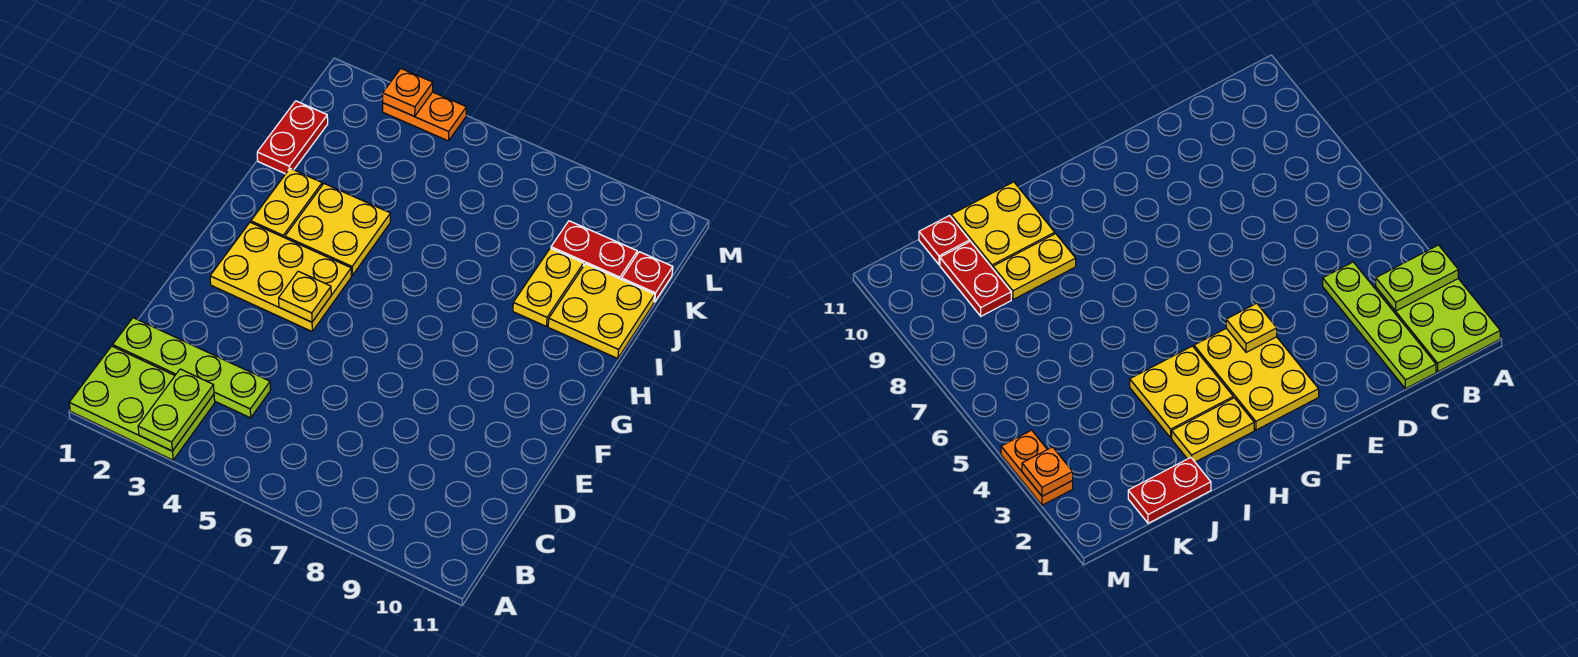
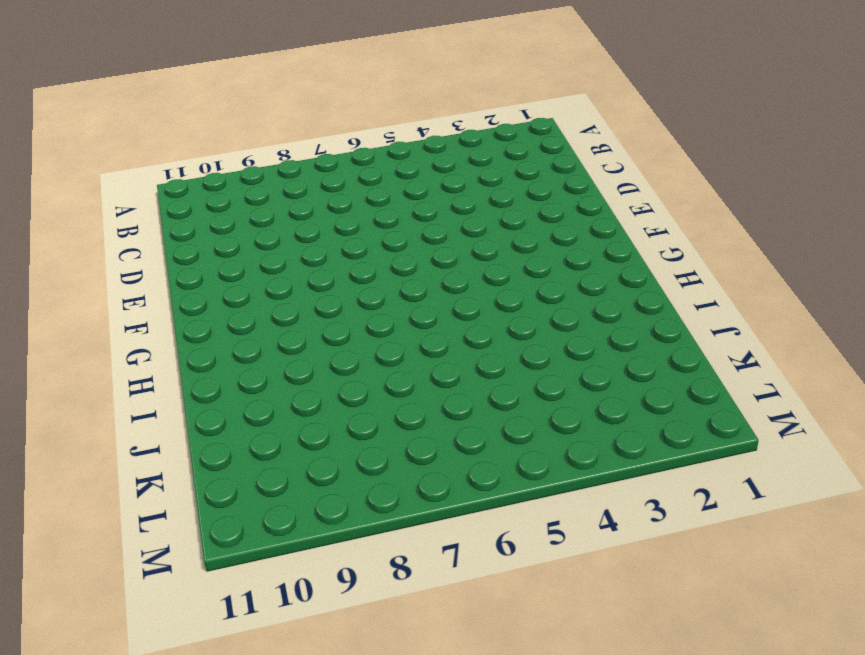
none -> lime plate A1:B3 level 1
none -> lime plate C1:C4 level 1
none -> yellow plate F2:G4 level 1

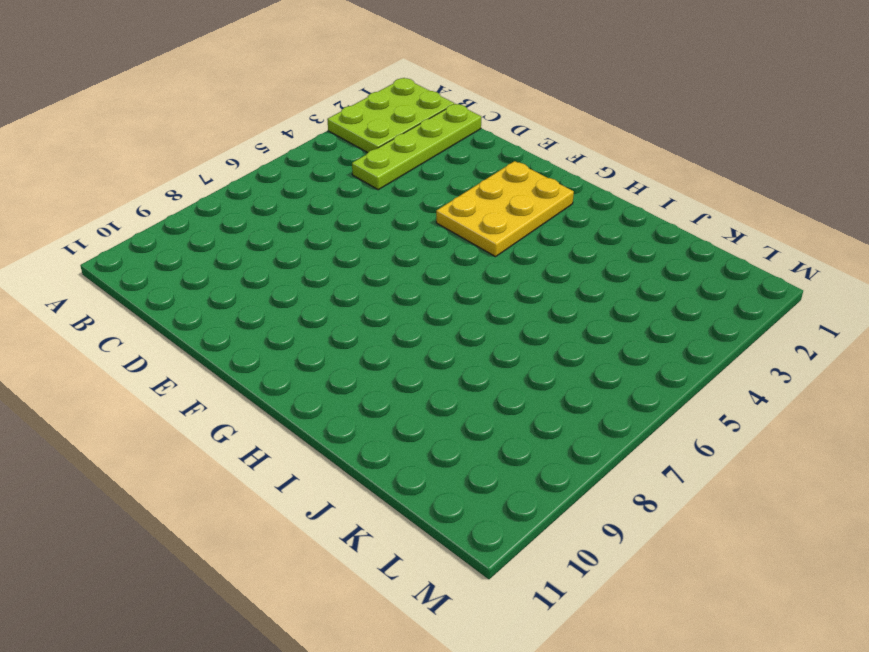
none -> yellow plate H2:I2 level 1
none -> yellow plate H3:I4 level 1
none -> yellow plate I9:J9 level 1

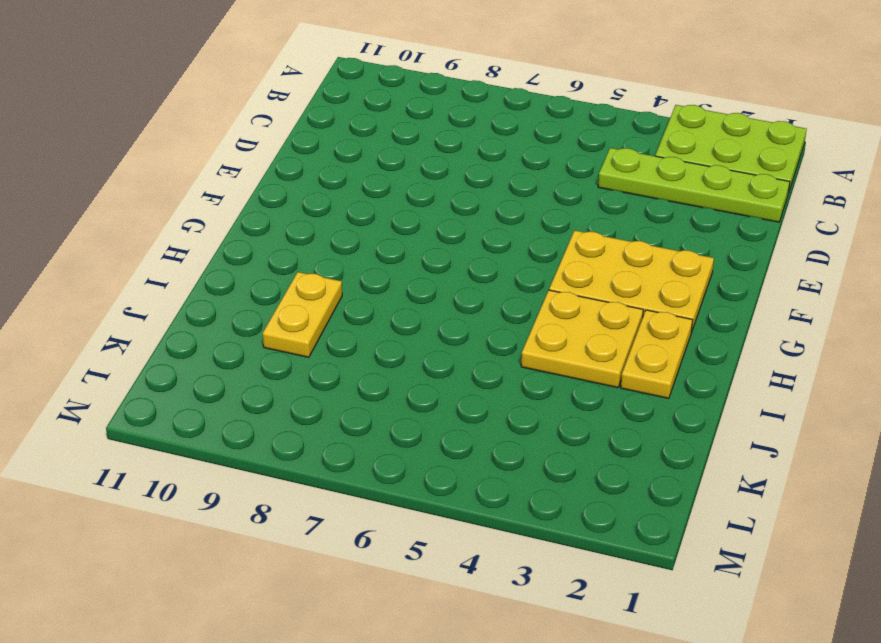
none -> yellow plate I10:J11 level 1
none -> red plate J1:K1 level 1
none -> red plate K9:K10 level 1

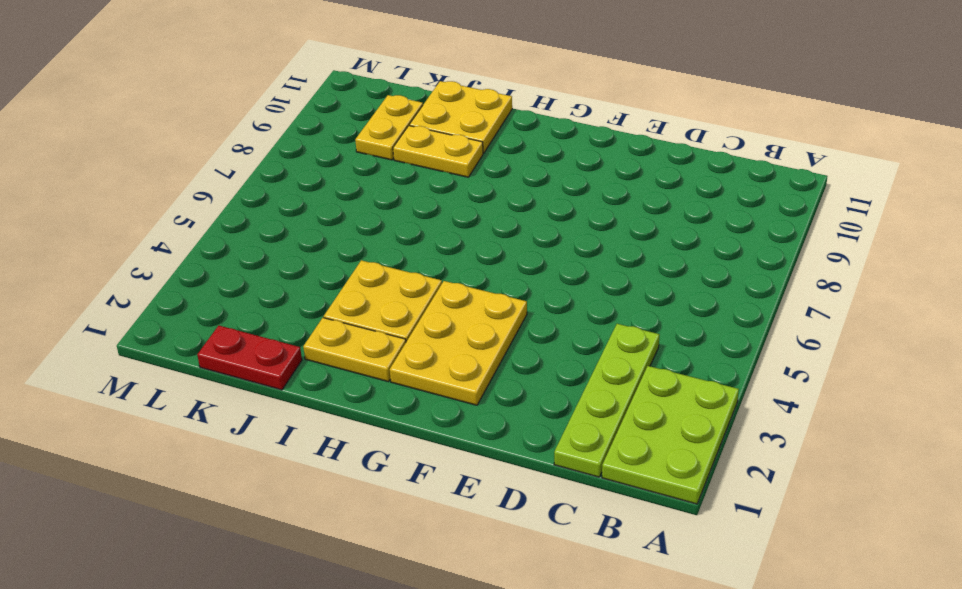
yellow plate K9:K10 level 1 -> red plate K9:K10 level 1
none -> red plate K11 level 1
none -> orange plate M3:M4 level 1
none -> lime plate A3:B3 level 2

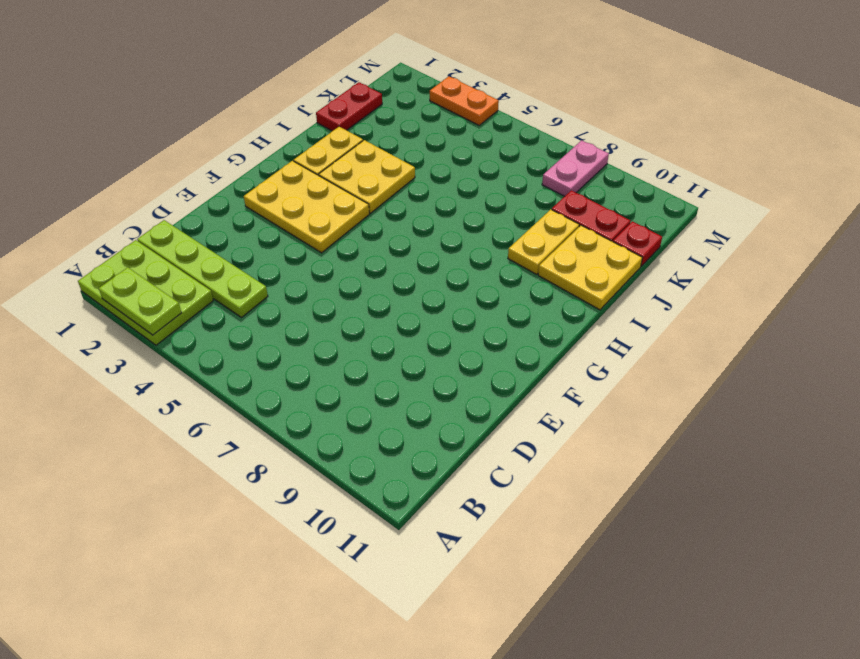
lime plate A2:A3 level 2 -> lime plate A3:B3 level 2
pink plate L8:M8 level 1 -> none
none -> yellow plate F4 level 2
none -> orange plate M3 level 2

